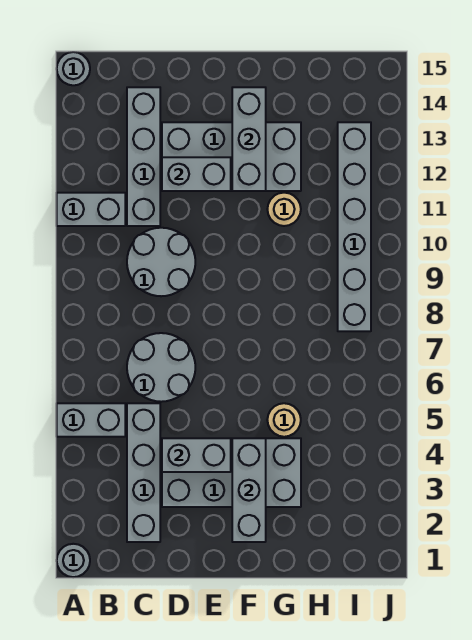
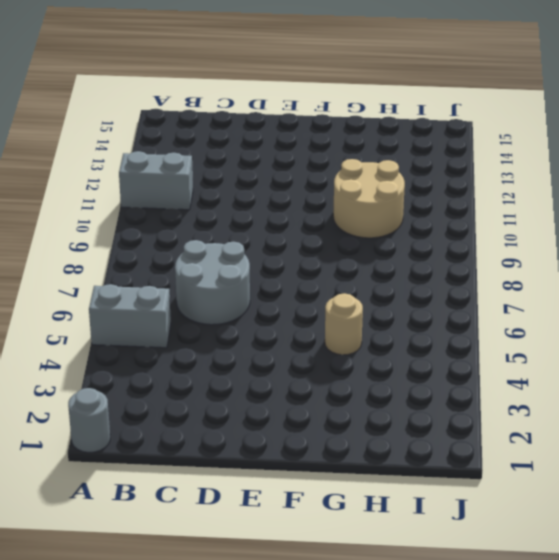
tan round brick G10:H11 level 1 -> tan round brick G11 level 1
none -> grey round brick A15 level 1
none -> grey brick C2:C5 level 1
none -> grey round brick C9:D10 level 1

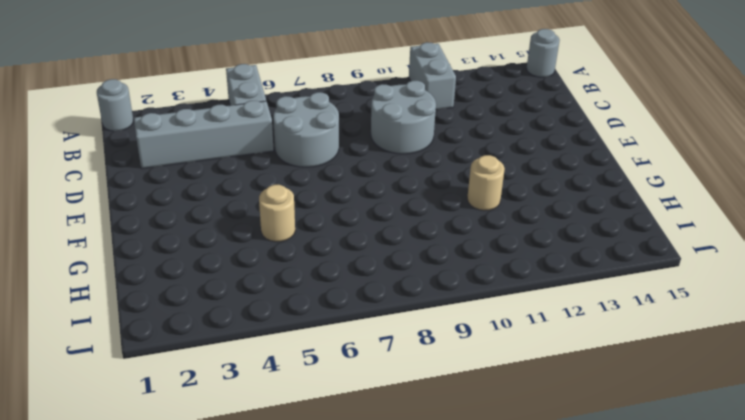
none -> grey brick C11:C14 level 1
none -> grey brick D3:G4 level 1
none -> grey brick D12:G13 level 1

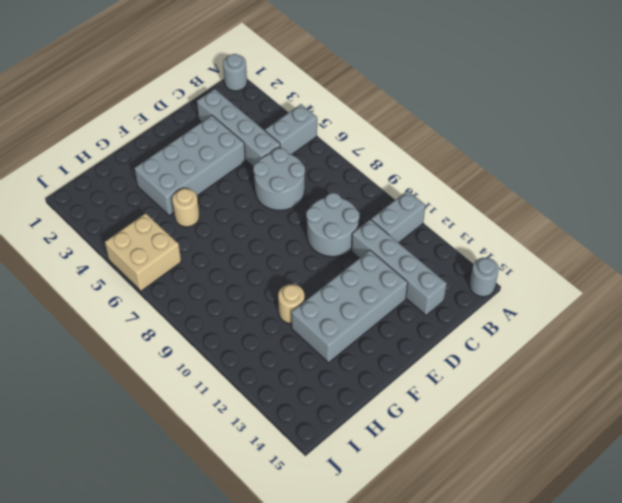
tan brick I5:J6 level 1 -> none
none -> grey brick I8:I13 level 1
none -> grey brick D4:E4 level 2
none -> grey brick D12:E12 level 2

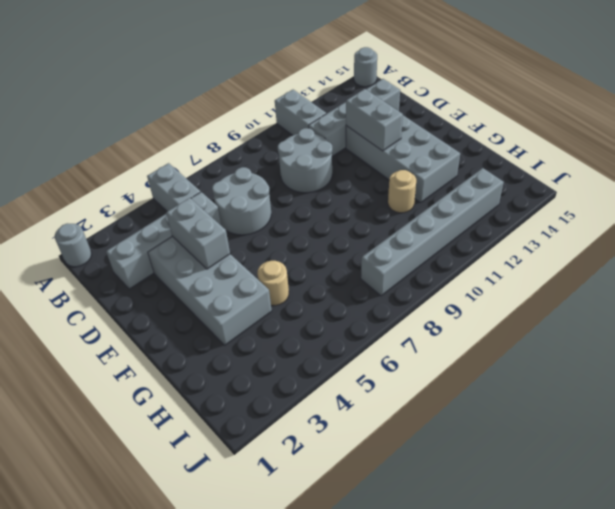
none -> grey brick F2:F4 level 2
none -> grey brick F12:F14 level 2

